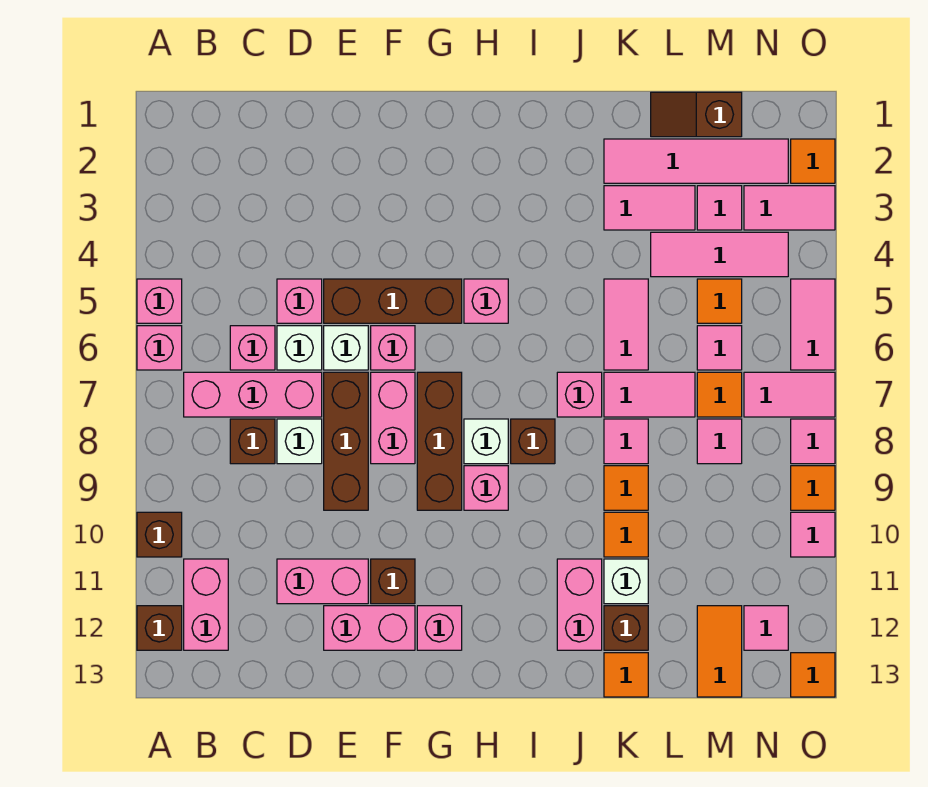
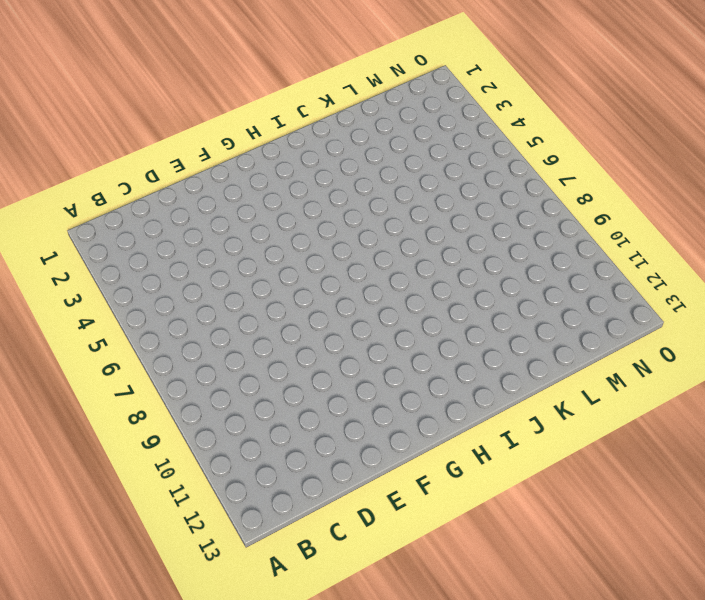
none -> pink brick A5 level 1
none -> pink brick A6 level 1
none -> brown brick A10 level 1
none -> brown brick A12 level 1

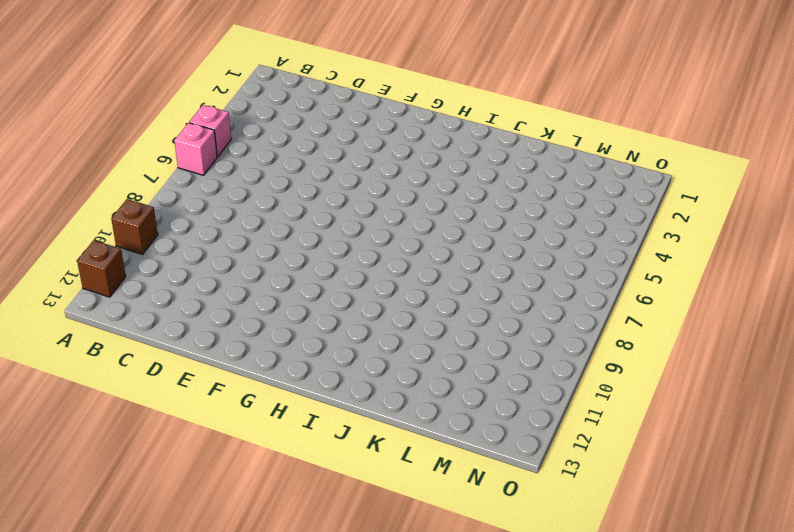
none -> pink brick B7:D7 level 1
none -> pink brick B11:B12 level 1
none -> pink brick C6 level 1
none -> brown brick C8 level 1

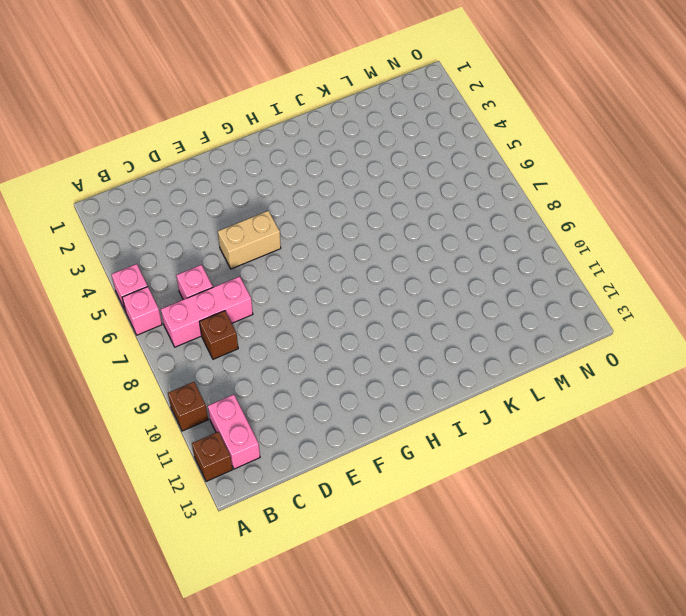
tan brick E5:F5 level 1 -> brown brick E5:G5 level 1
none -> pink brick D5 level 1
none -> white brick D6 level 1
none -> white brick D8 level 1
none -> pink brick D11:E11 level 1

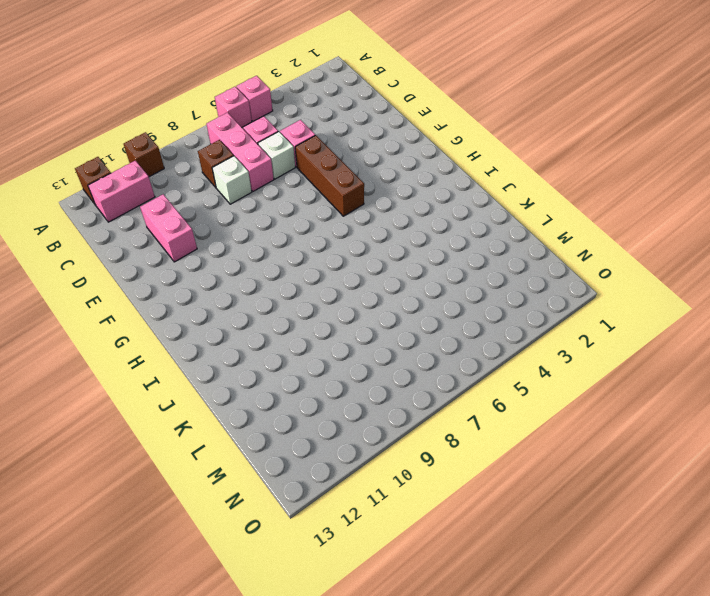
none -> white brick E6 level 1
none -> brown brick E7:E9 level 1
none -> pink brick E12:F12 level 1
none -> pink brick F6 level 1

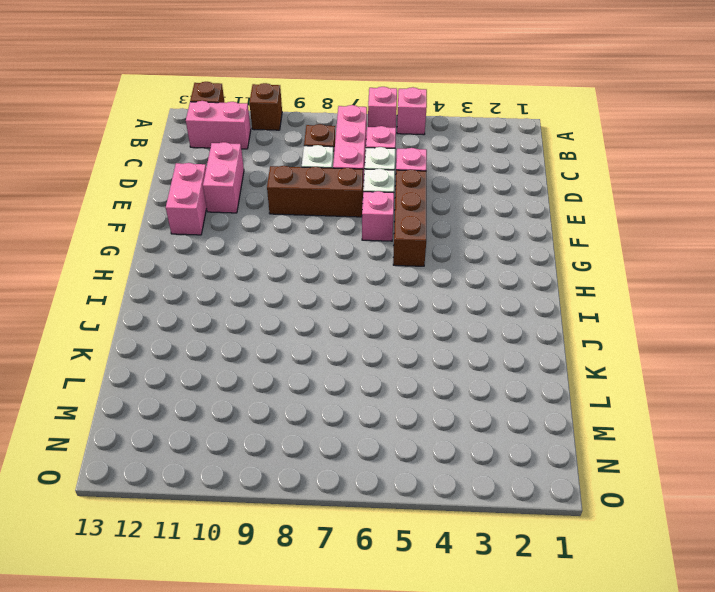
none -> pink brick F7:F8 level 1
none -> brown brick F11 level 1
none -> brown brick G7:G9 level 1
none -> pink brick G12 level 1

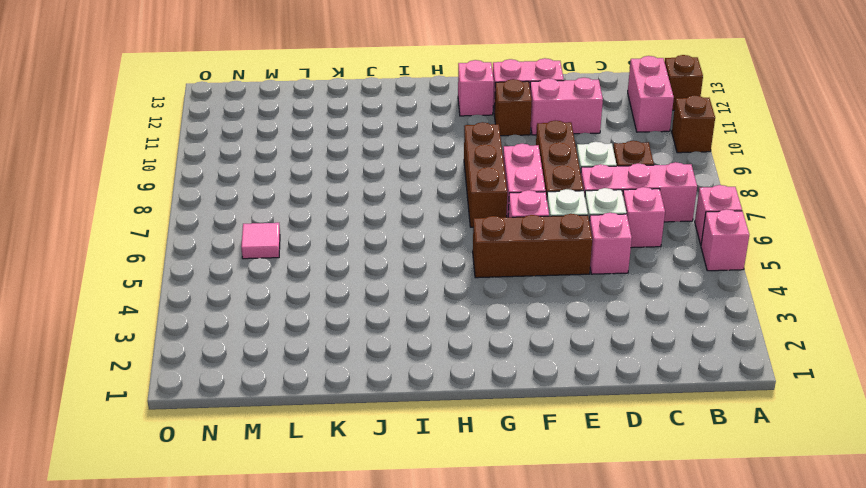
none -> pink brick H5 level 1
none -> white brick H8 level 1
none -> pink brick H9 level 1
none -> brown brick I8 level 1

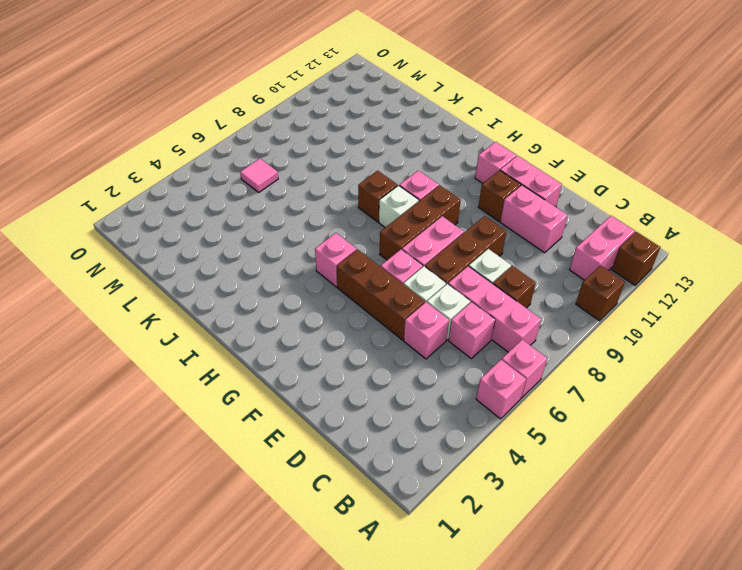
none -> pink brick J7 level 1
none -> pink brick J11:J12 level 1
none -> pink tile K2:N2 level 1
none -> pink tile K3:L3 level 1

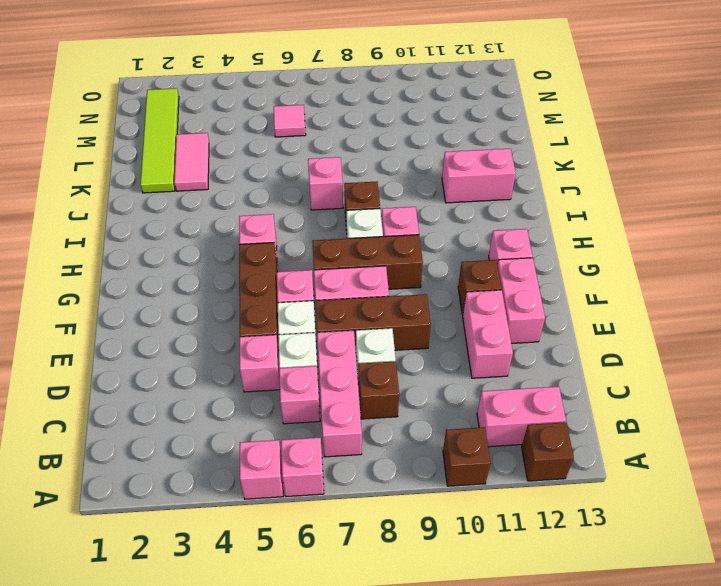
lime tile K2:N2 level 1 -> pink tile K2:N2 level 1
none -> pink tile K5:K6 level 1
none -> pink tile K7:L7 level 1
none -> pink tile K8 level 1
none -> orange tile K9 level 1

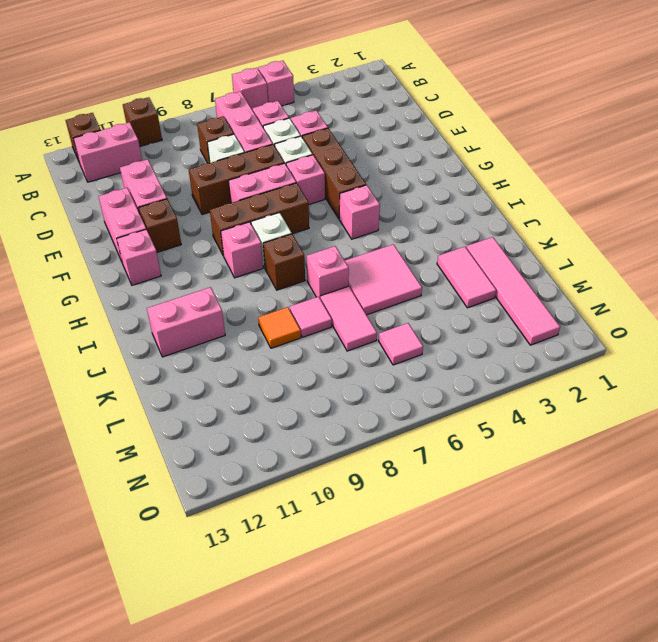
pink tile J5:K6 level 1 -> pink tile K5:K6 level 1
none -> orange tile K10 level 1
none -> white brick K11 level 1
none -> brown brick K12 level 1
none -> orange tile K13 level 1

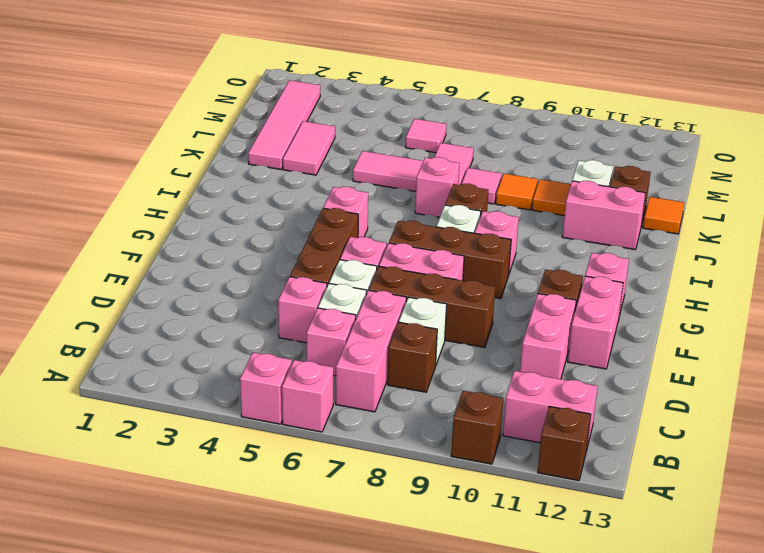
none -> brown slope L1:M1 level 1 top M
none -> pink tile L4:N4 level 1
none -> pink tile M3 level 1
none -> orange tile M5 level 1

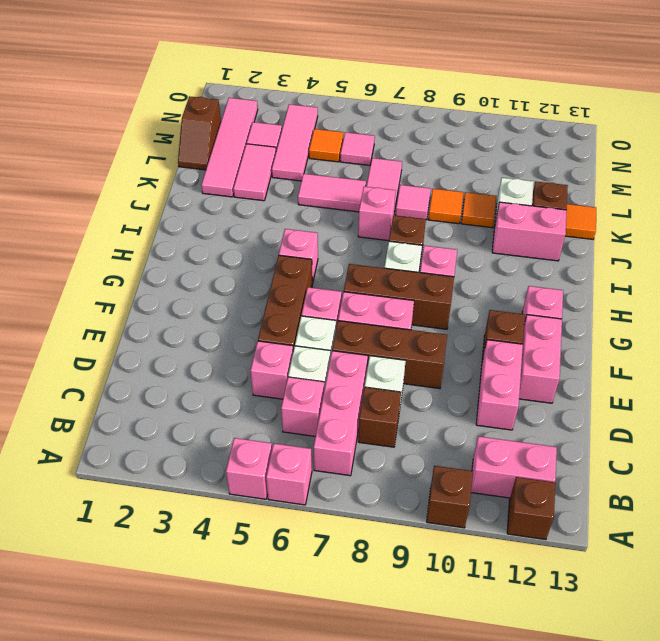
none -> orange tile M7 level 1
none -> pink tile M8 level 1
none -> orange tile M12:M13 level 1
none -> pink tile N3:O3 level 1

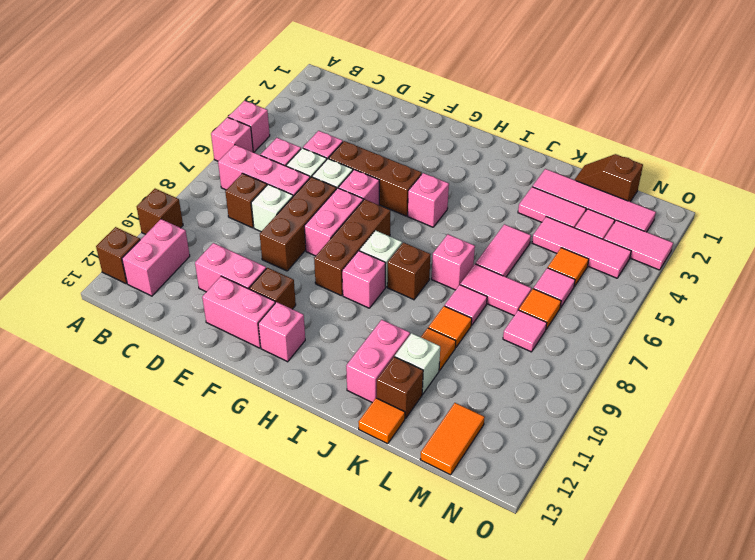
none -> pink tile N7:O7 level 1
none -> pink tile N12 level 1
none -> orange tile O2 level 1
none -> pink tile O5:O6 level 1

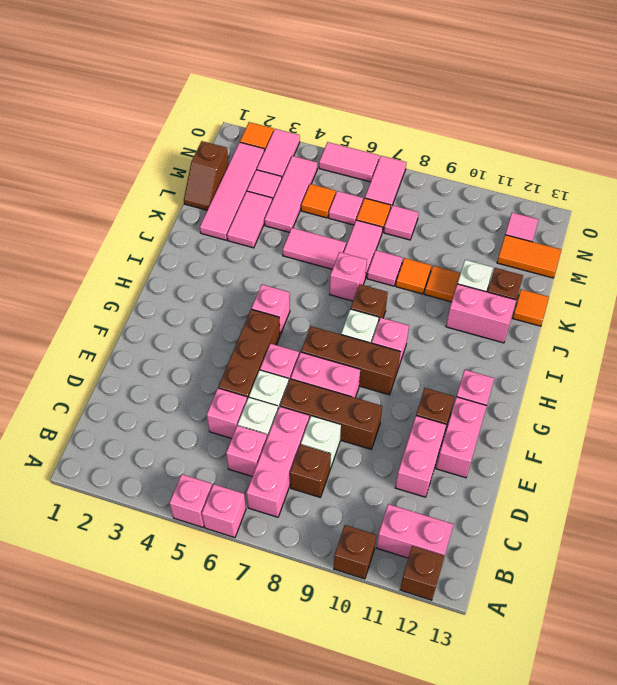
none -> pink tile O8 level 1
none -> orange tile O9 level 1
none -> pink tile O10 level 1
none -> orange tile O13 level 1

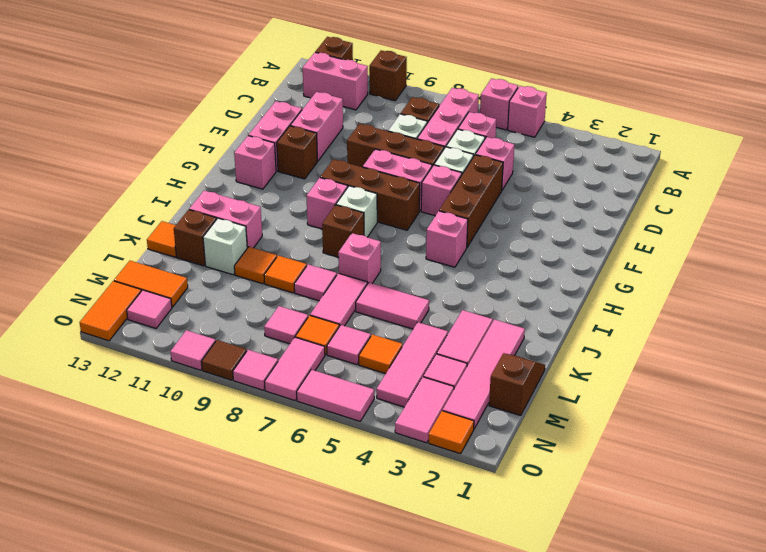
orange tile N13:O13 level 1 -> orange tile O13 level 1
brown tile O9 level 1 -> orange tile O9 level 1

